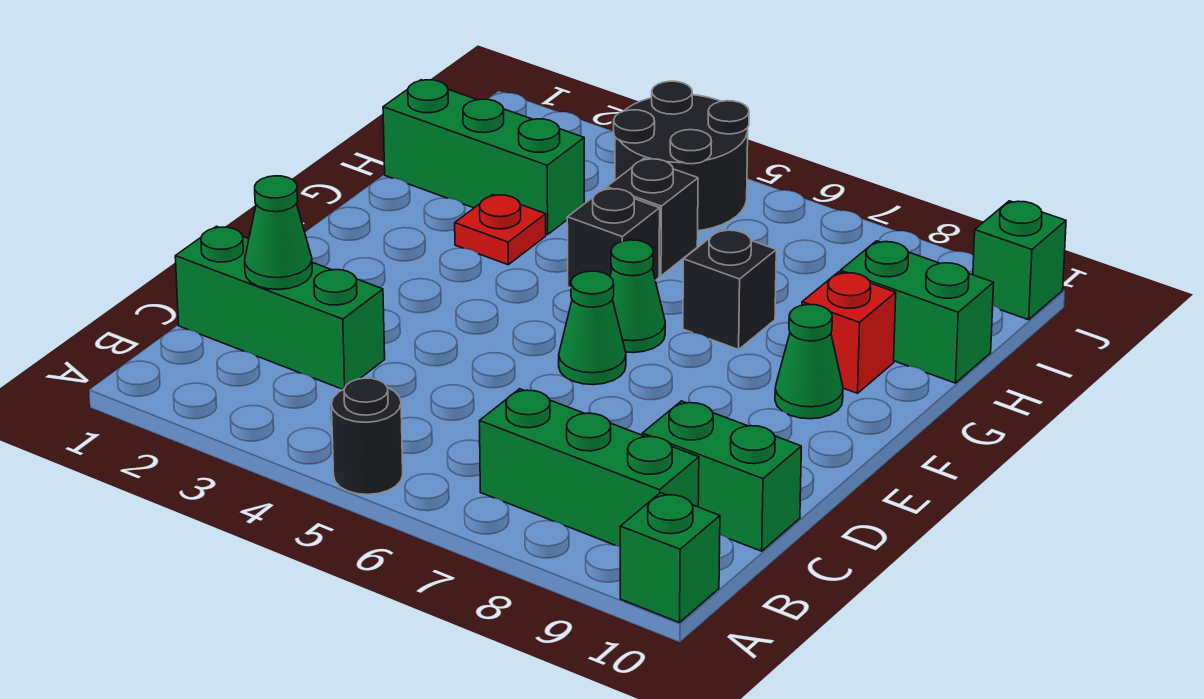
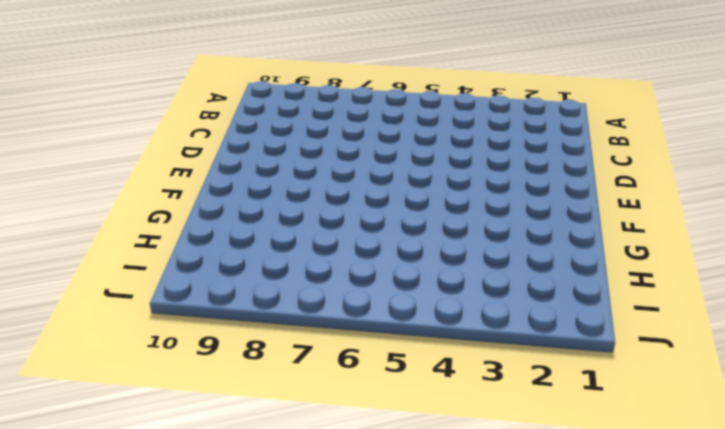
none -> black round brick A5 level 1
none -> green brick A10 level 1
none -> green brick B7:B9 level 1

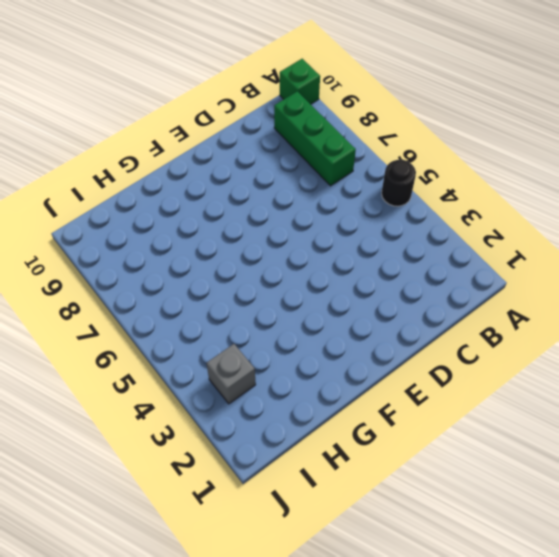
grey brick I3 level 1 -> none
none -> green brick C1:C3 level 1
none -> green brick C9:C10 level 1
none -> green cone E6 level 1

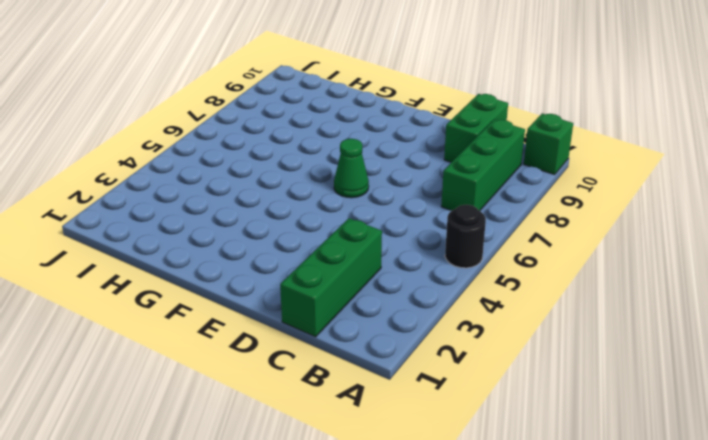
none -> green cone F6 level 1
none -> green cone F9 level 1
none -> red plate G3 level 1

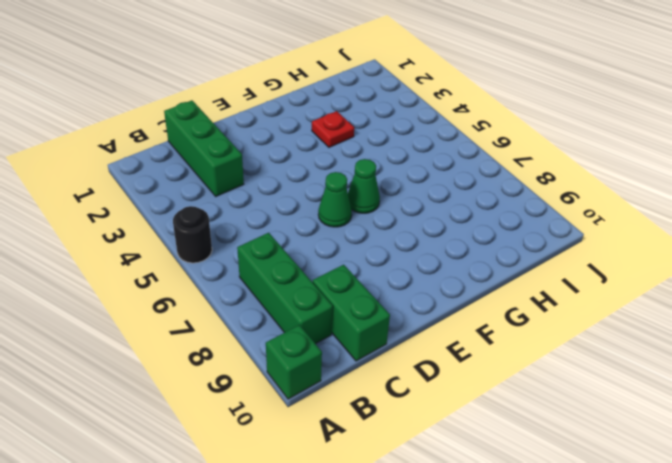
none -> green cone F9 level 1
none -> black brick G5 level 1
none -> black brick G7 level 1

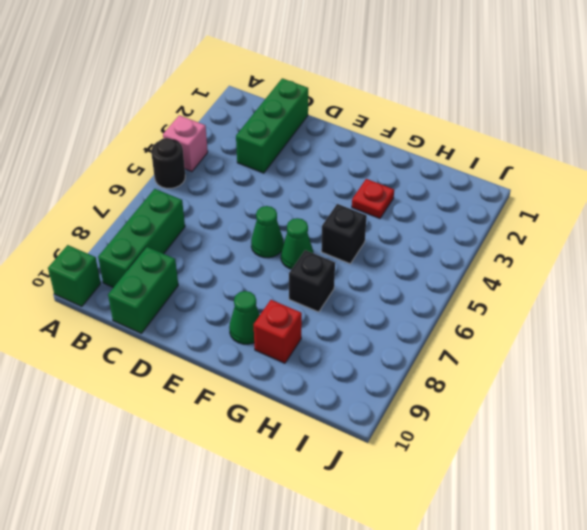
pink brick A4 level 1 -> none
none -> green brick H1:H3 level 1
none -> black brick H5 level 1
none -> green brick H9:H10 level 1

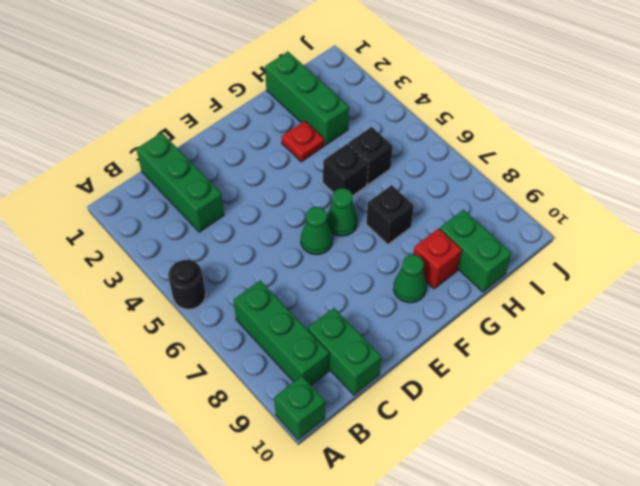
none -> black round brick I4:J5 level 1
none -> green brick J10 level 1
none -> green cone C2 level 2

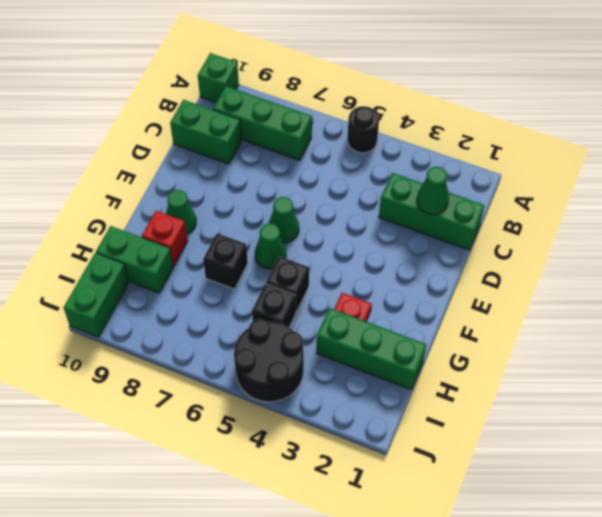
green brick I10:J10 level 1 -> green brick J10 level 1

